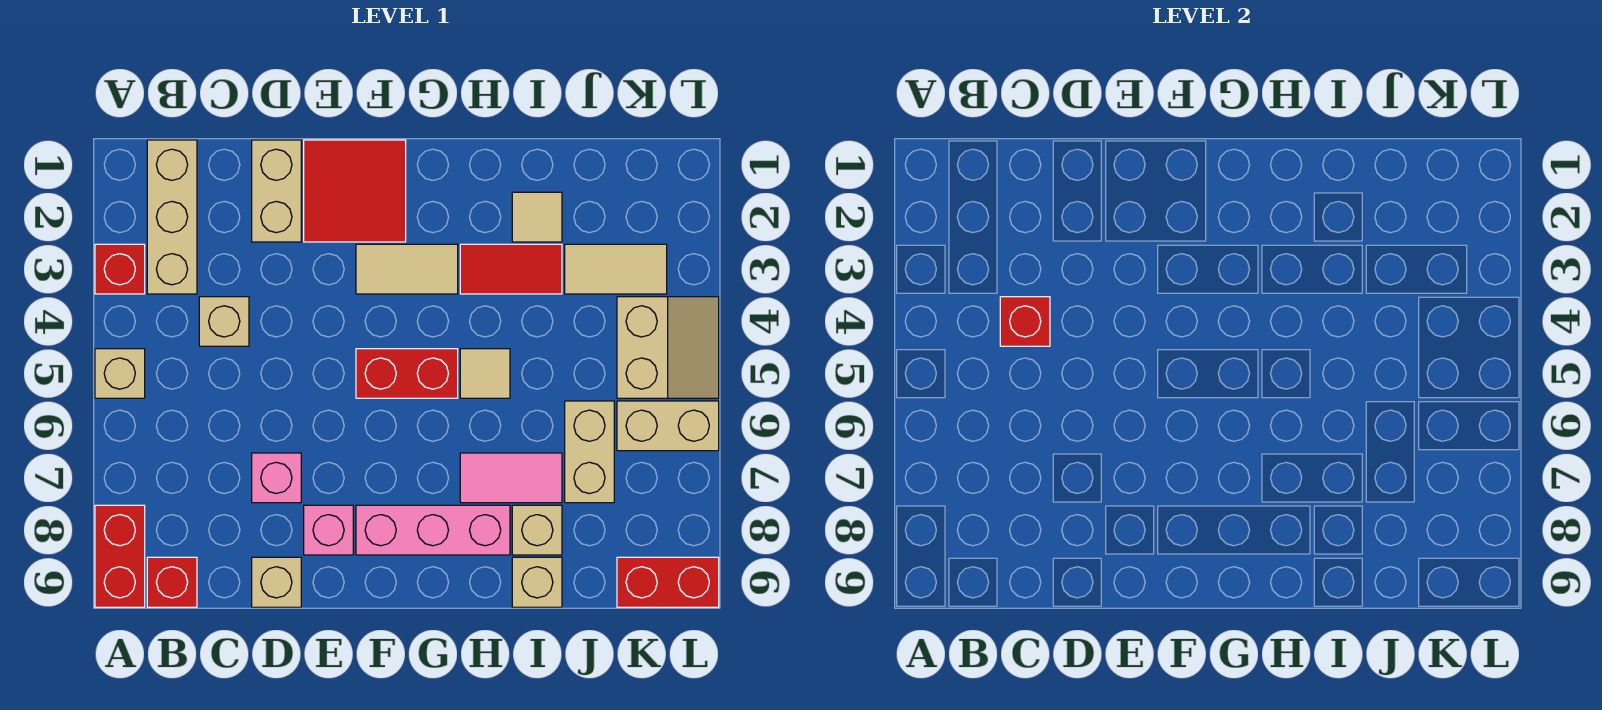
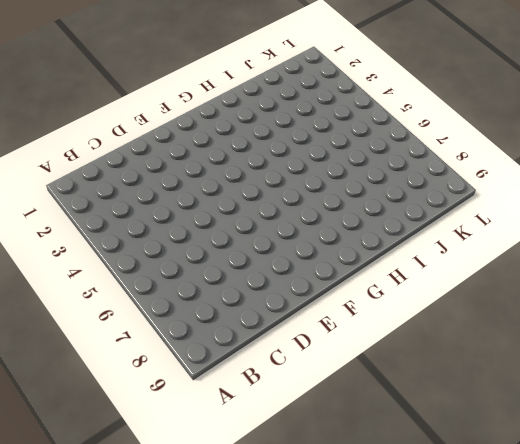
none -> red brick A3 level 1
none -> tan brick A5 level 1
none -> red brick A8:A9 level 1

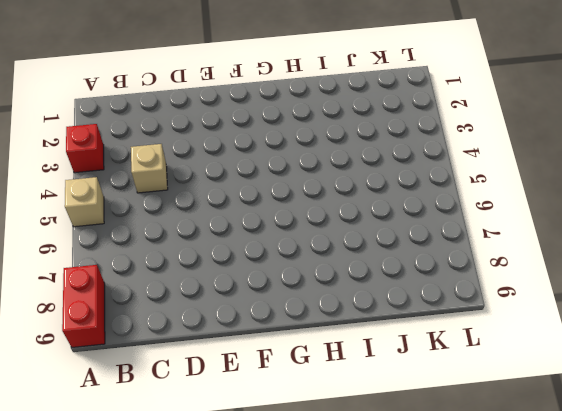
none -> tan brick B1:B3 level 1
none -> red brick B9 level 1
none -> tan brick D1:D2 level 1

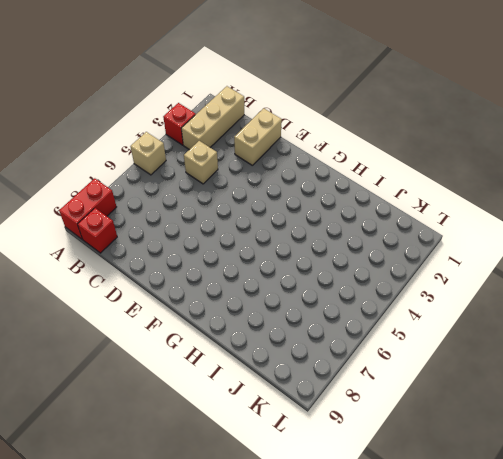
none -> pink brick D7 level 1
none -> tan brick D9 level 1
none -> red tile E1:F2 level 1

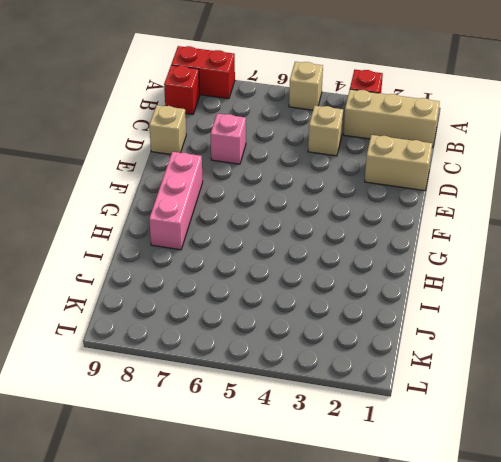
none -> red tile E1:F2 level 1
none -> pink brick E8 level 1
none -> tan tile F3:G3 level 1

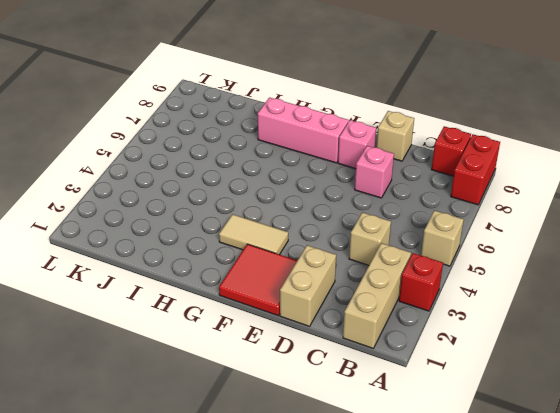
none -> red brick F5:G5 level 1
none -> red tile H3:I3 level 1
none -> tan tile H5 level 1

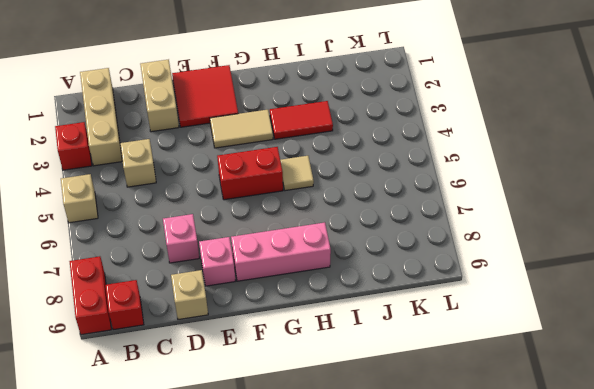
none -> pink tile H7:I7 level 1
none -> tan tile I2 level 1
none -> tan brick I8 level 1

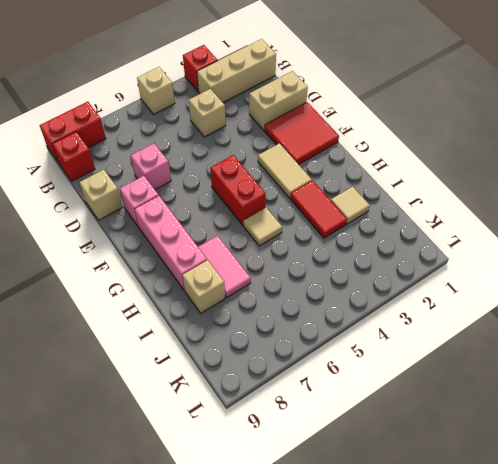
none -> tan brick I9 level 1
none -> tan tile J3:K3 level 1
none -> tan brick J6:J7 level 1

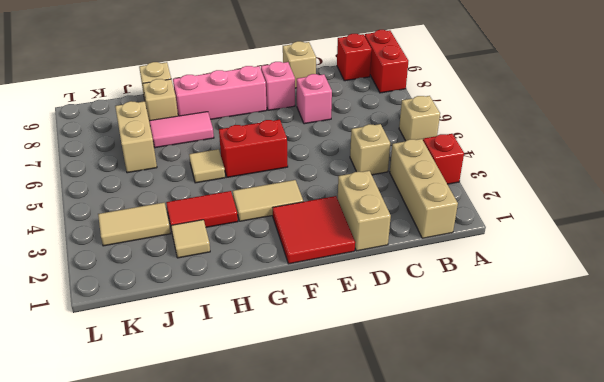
none -> tan slope K4:L5 level 1 top K
none -> tan brick K6:L6 level 1
none -> red brick K9:L9 level 1

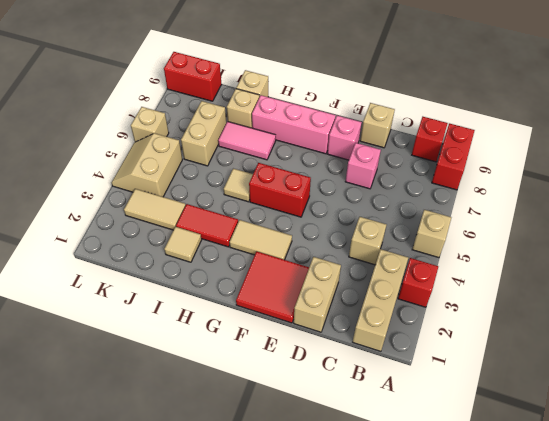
tan brick L6 level 1 -> tan brick K6:L6 level 1
none -> red brick C4 level 2

